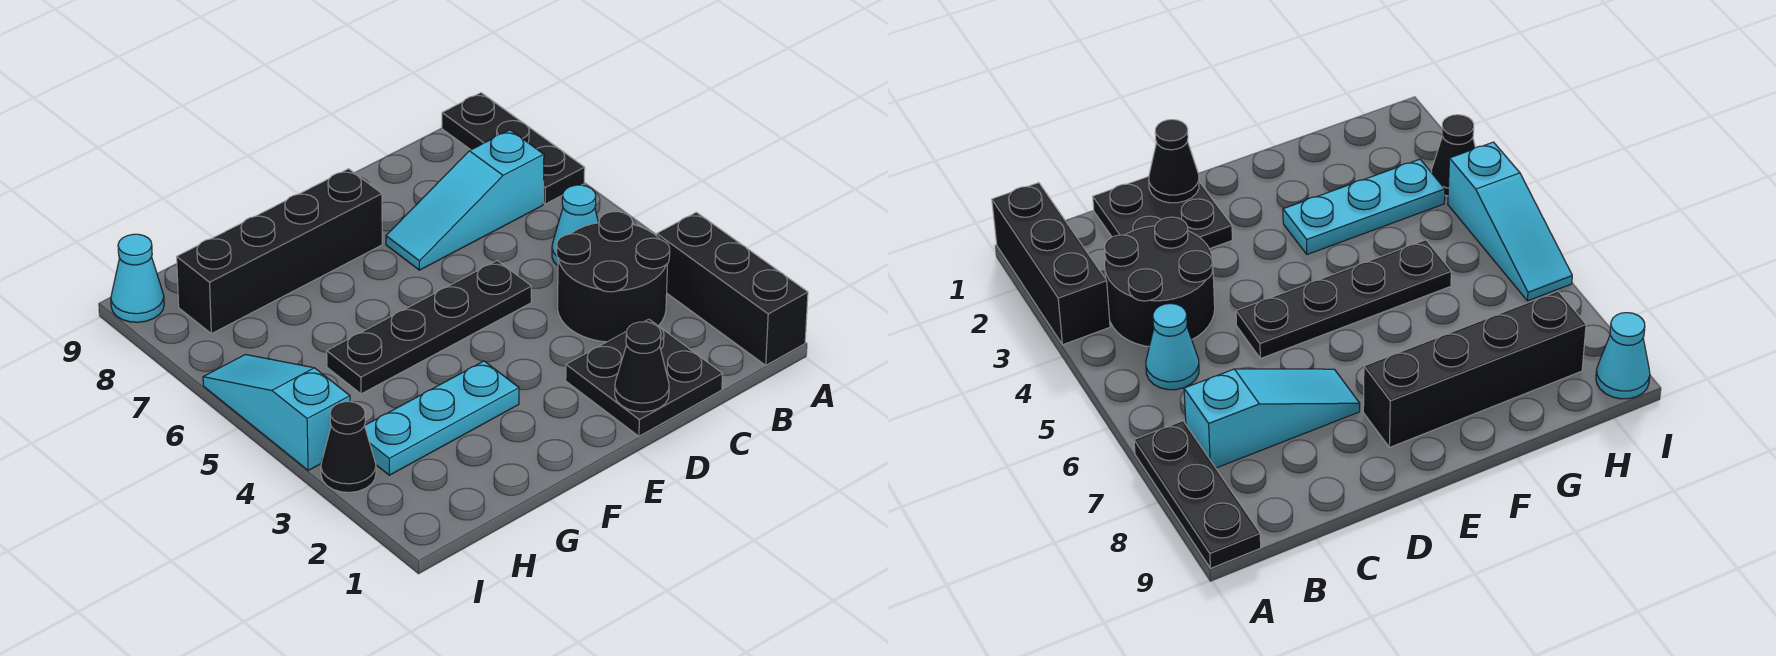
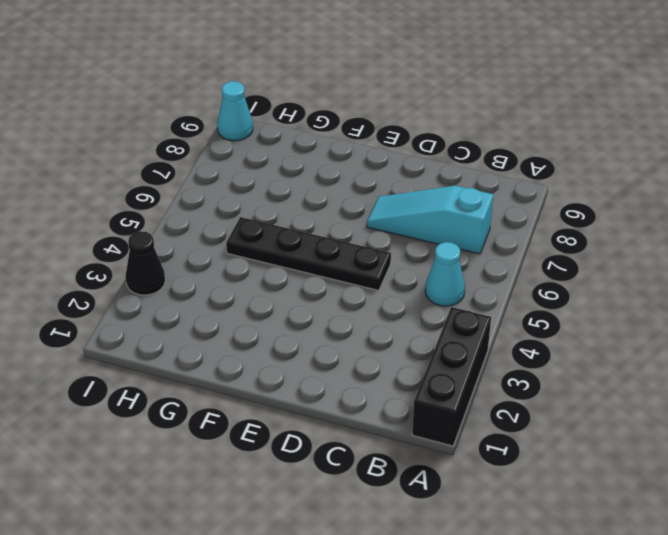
none -> black plate A7:A9 level 1
none -> black round brick B3:C4 level 1
none -> black plate C1:D2 level 1

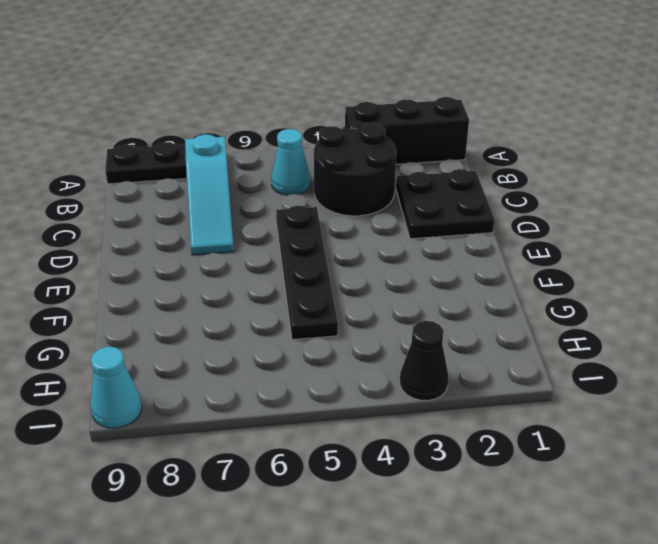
none -> black brick E8:H8 level 1
none -> cyan plate F3:H3 level 1
none -> cyan slope I4:I6 level 1 top 4

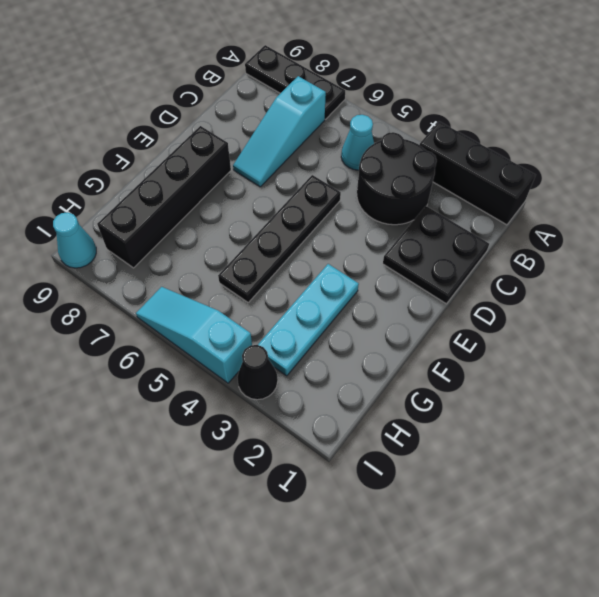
none -> black cone D1 level 2

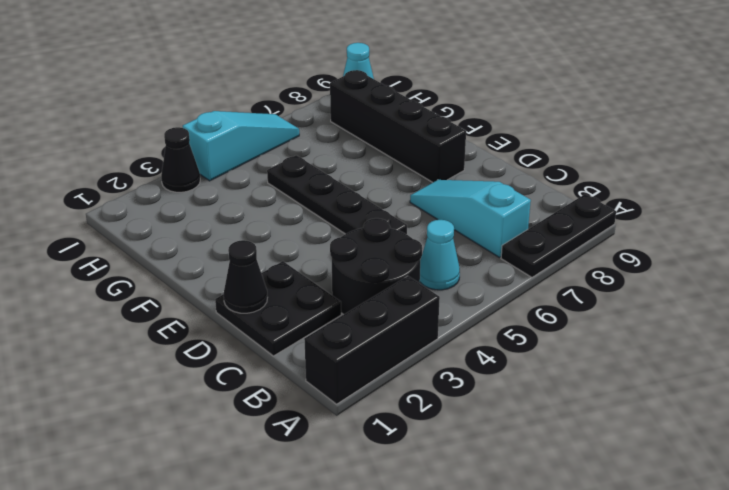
none -> cyan plate F3:H3 level 1

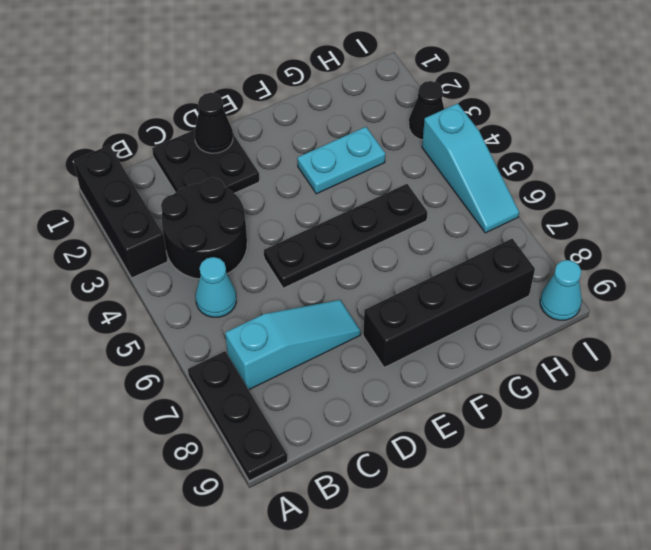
cyan plate F3:G3 level 1 -> cyan plate F3:H3 level 1

